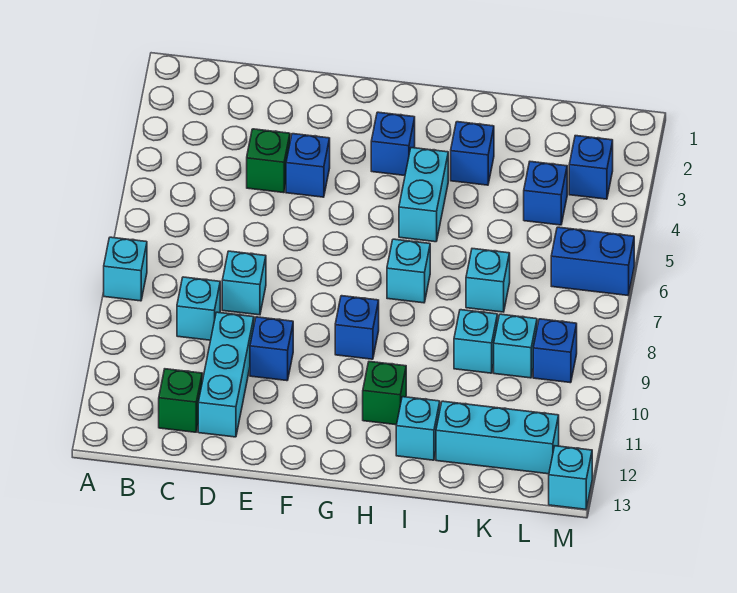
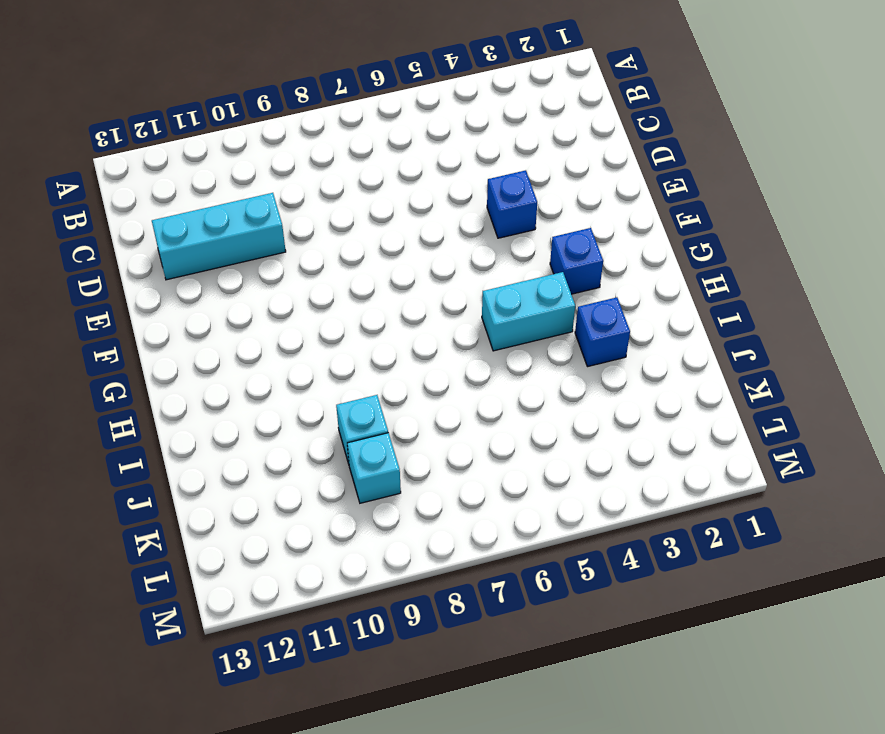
none -> cyan brick A8 level 1
none -> cyan brick C9 level 1
none -> green brick C12 level 1

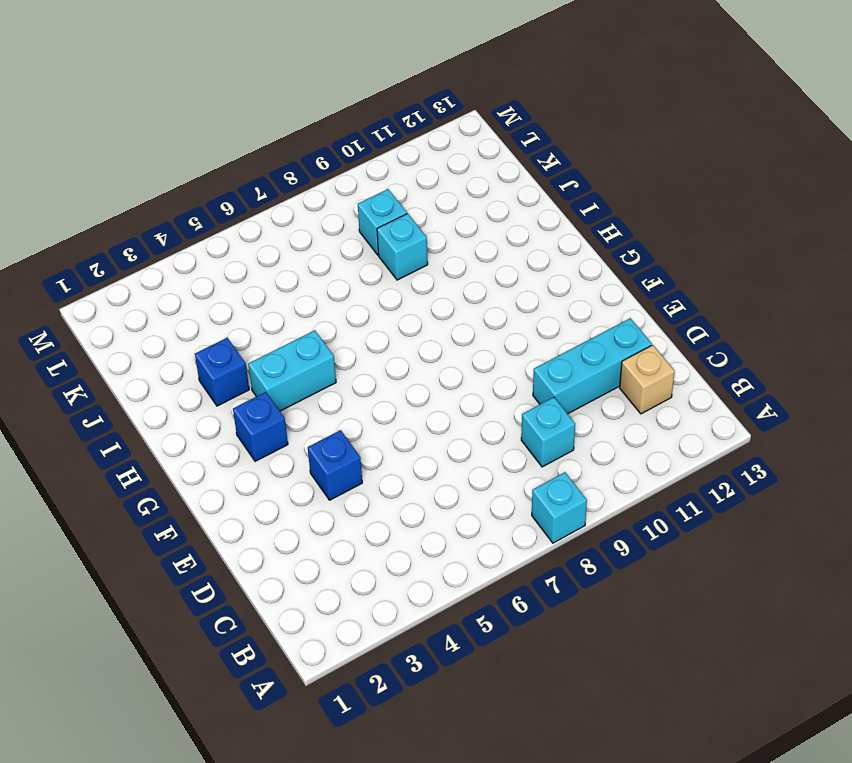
tan brick C12 level 1 -> green brick C12 level 1
none -> green brick D4 level 1
none -> cyan brick D8 level 1
none -> blue brick E10 level 1

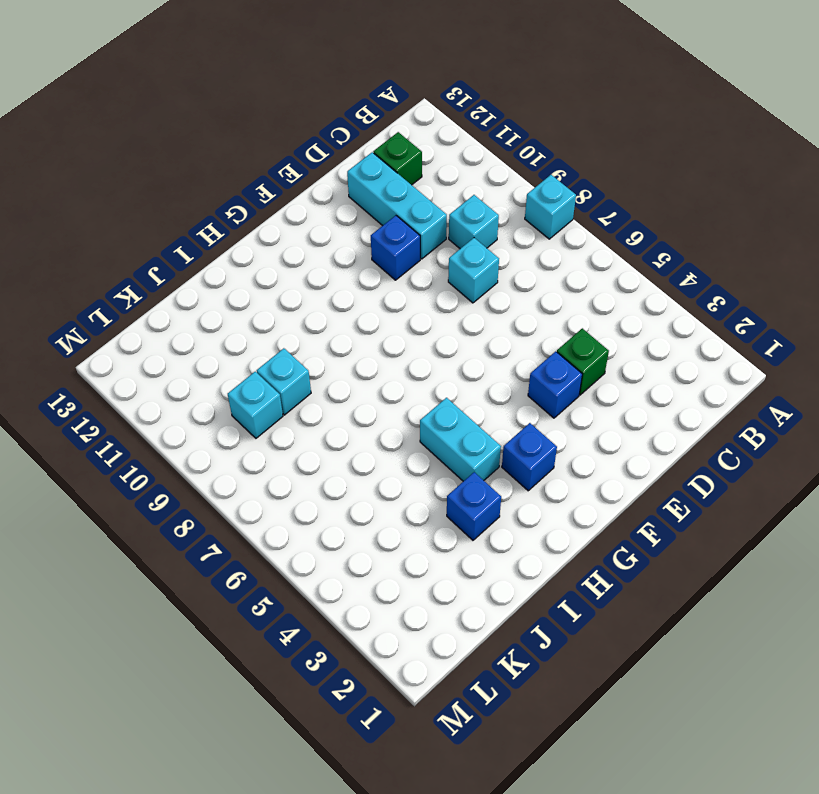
none -> blue brick G9 level 1
none -> cyan brick H7 level 1
none -> green brick H11 level 1

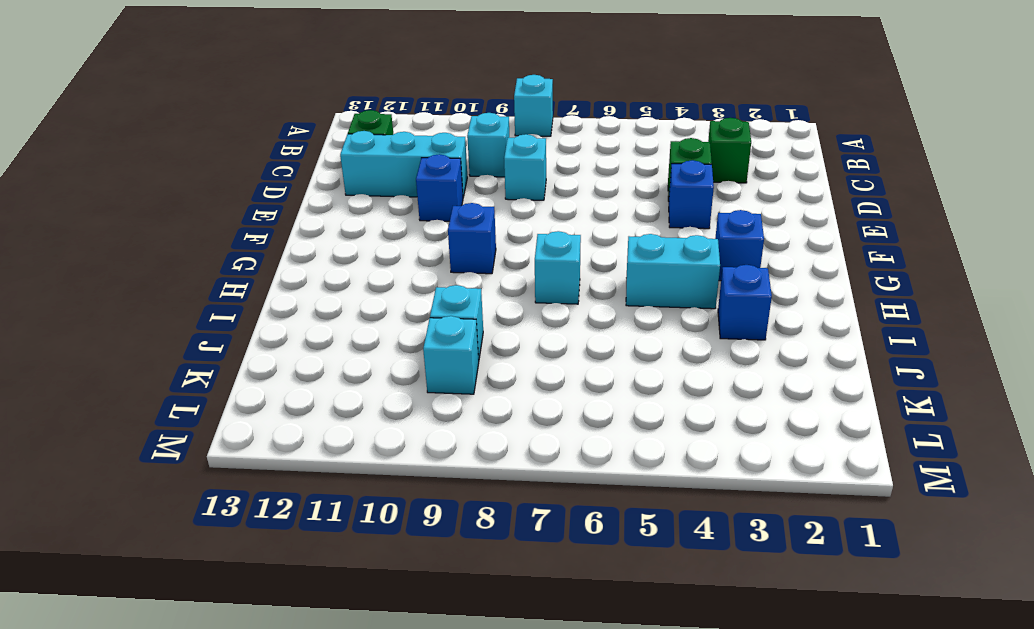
green brick C3 level 1 -> green brick H11 level 1
none -> cyan brick I12 level 1
none -> cyan brick J7 level 1
none -> cyan brick J12:L12 level 1

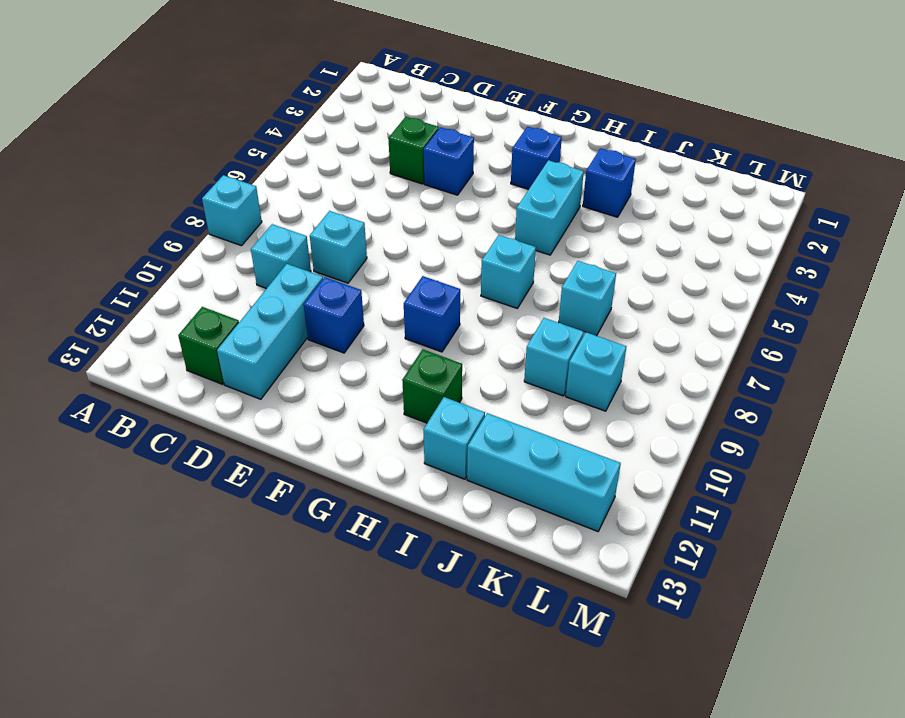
none -> blue brick K4 level 1
none -> blue brick L3 level 1
none -> blue brick L6:M6 level 1

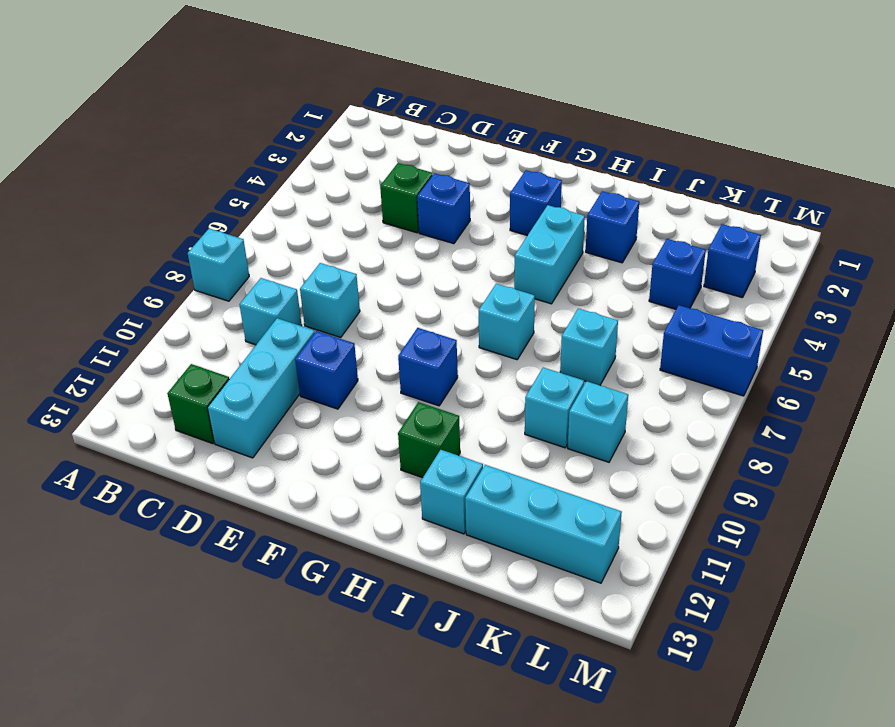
none -> blue brick L9 level 1
none -> cyan brick M13 level 1

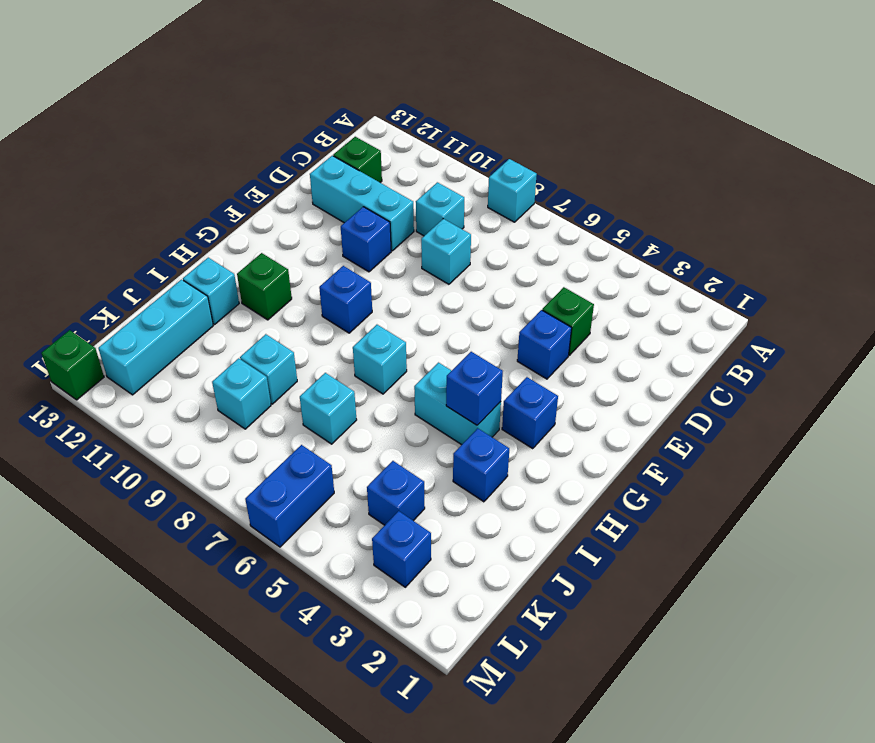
blue brick H4 level 2 -> blue brick L9 level 1
green brick M13 level 1 -> cyan brick M13 level 1

